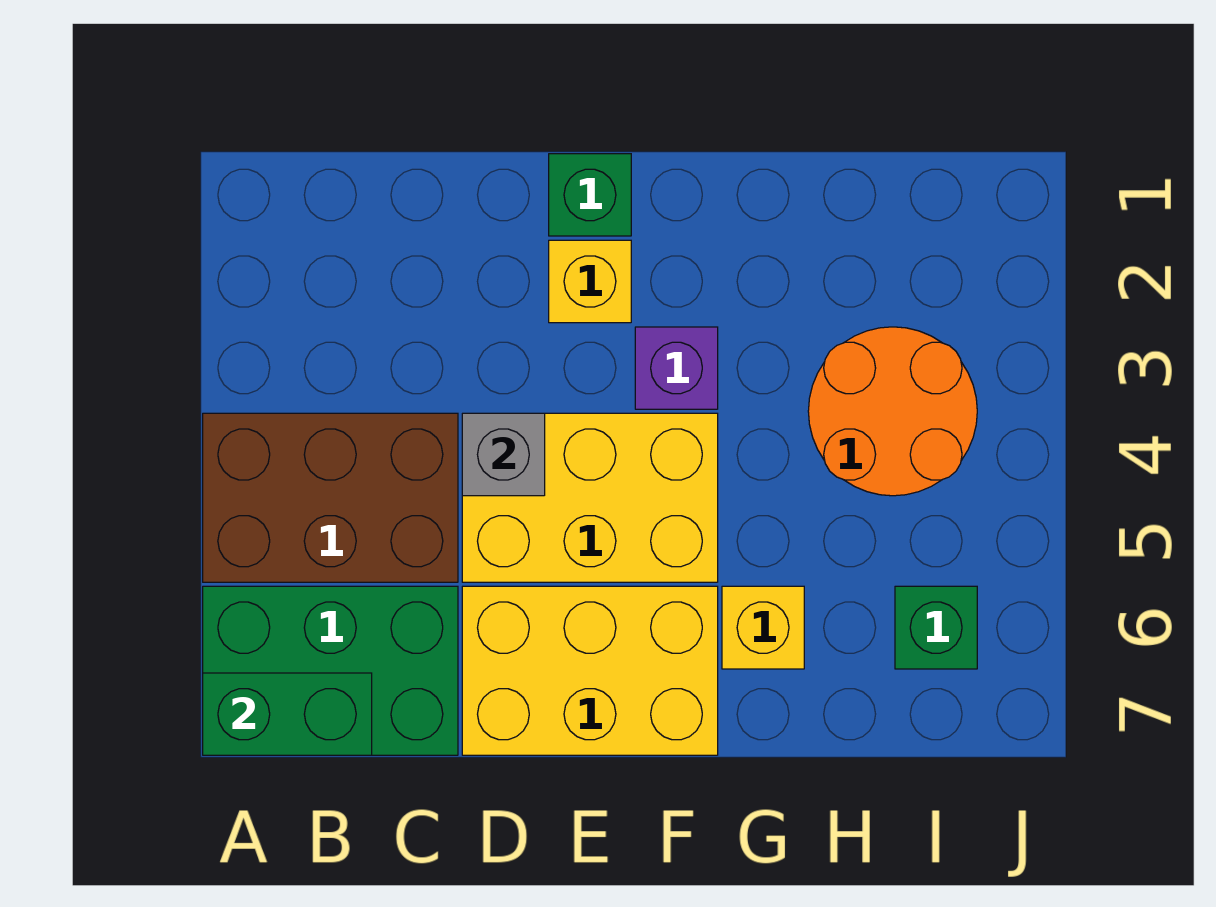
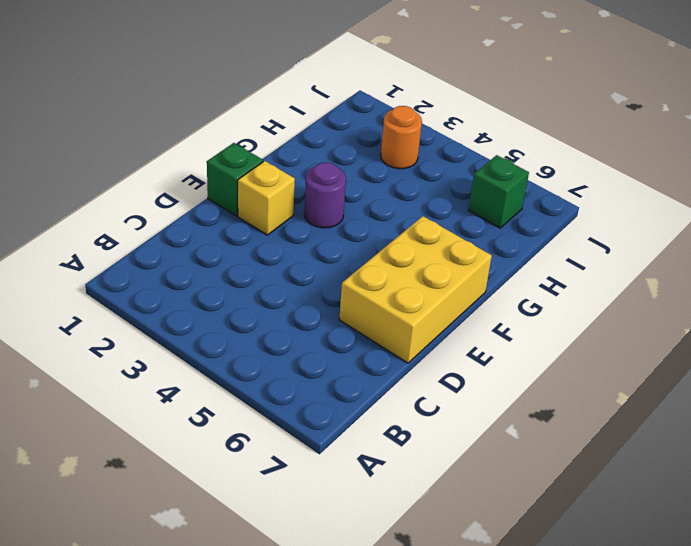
purple round brick F3 level 1 -> purple brick F3 level 1
orange round brick I3 level 1 -> orange round brick H3:I4 level 1
none -> brown brick A4:C5 level 1
none -> green brick A6:C7 level 1
none -> yellow brick D4:F5 level 1

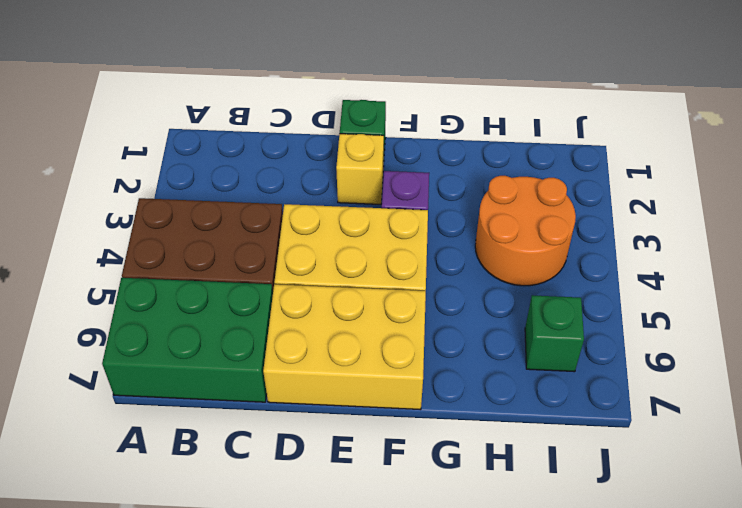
none -> yellow brick G6 level 1
none -> green brick A7:B7 level 2
none -> grey brick D4 level 2

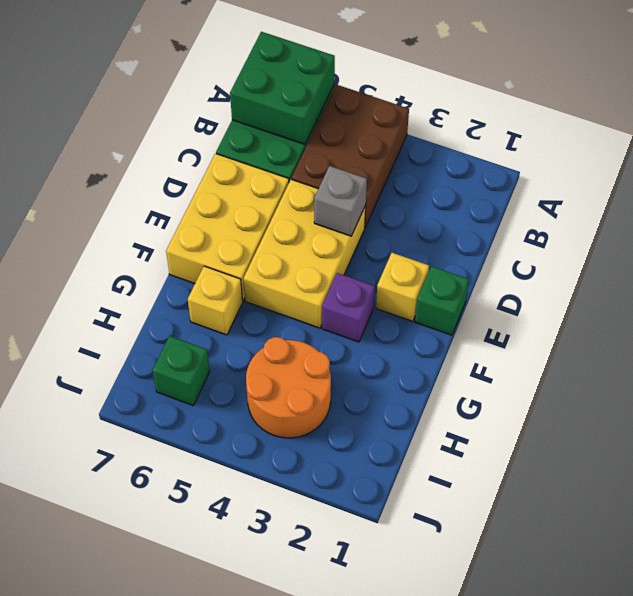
green brick A6:B7 level 2 -> green brick A7:B7 level 2

